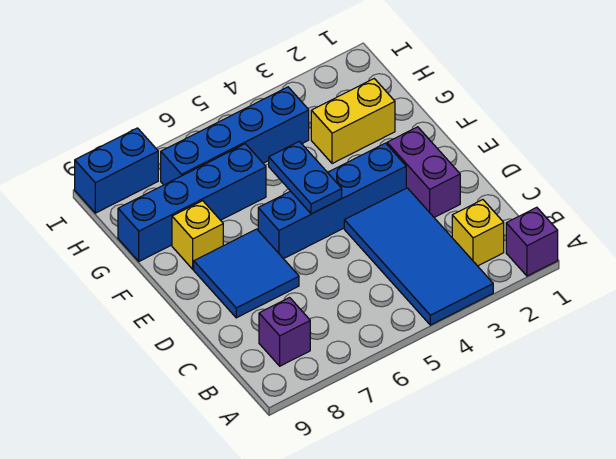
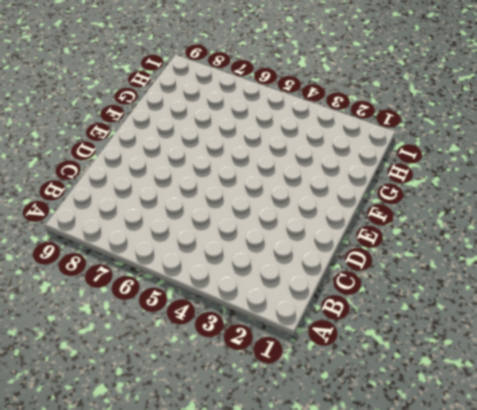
none -> purple brick A1 level 1
none -> blue tile A3:D4 level 1
none -> yellow brick B2 level 1

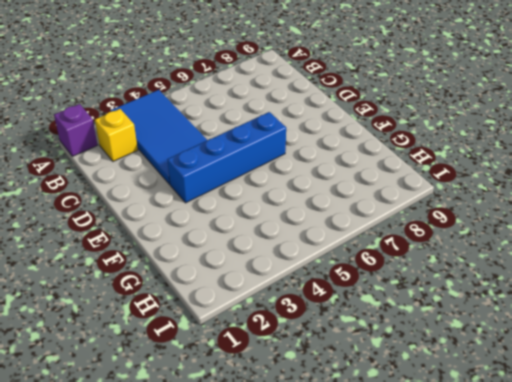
none -> purple brick B8 level 1
none -> purple brick D2:E2 level 1
none -> blue tile D7:E8 level 1

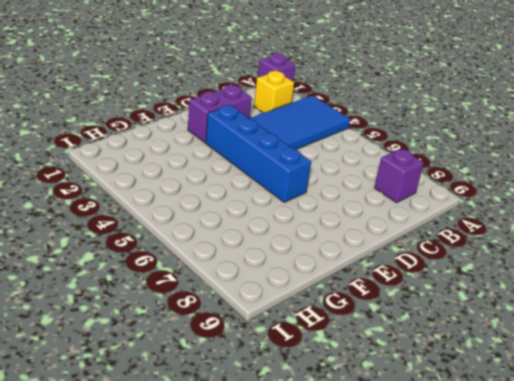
none -> blue tile D7:E8 level 1
none -> yellow brick F8 level 1
none -> yellow brick G2:G3 level 1

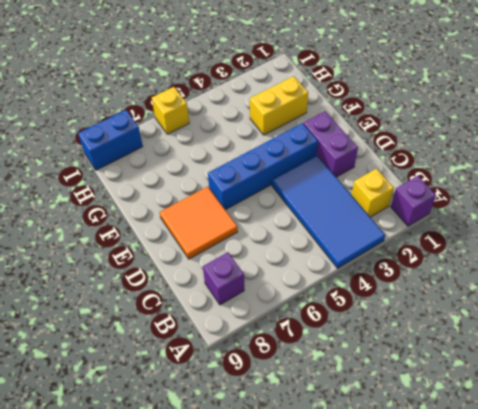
orange tile D7:E8 level 1 -> blue tile D7:E8 level 1
yellow brick I6 level 1 -> yellow brick F8 level 1
none -> blue brick G6:G9 level 1
none -> blue brick H4:H7 level 1
none -> blue plate E5:F5 level 2

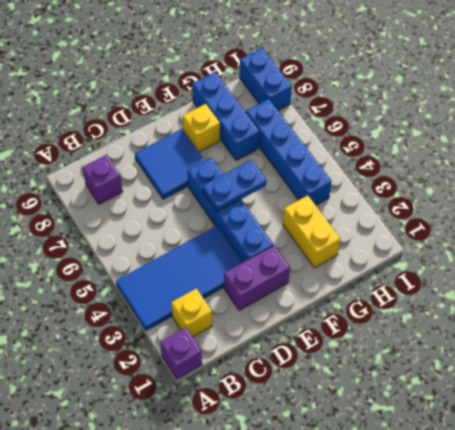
blue brick G7:G9 level 1 -> blue brick G6:G9 level 1

